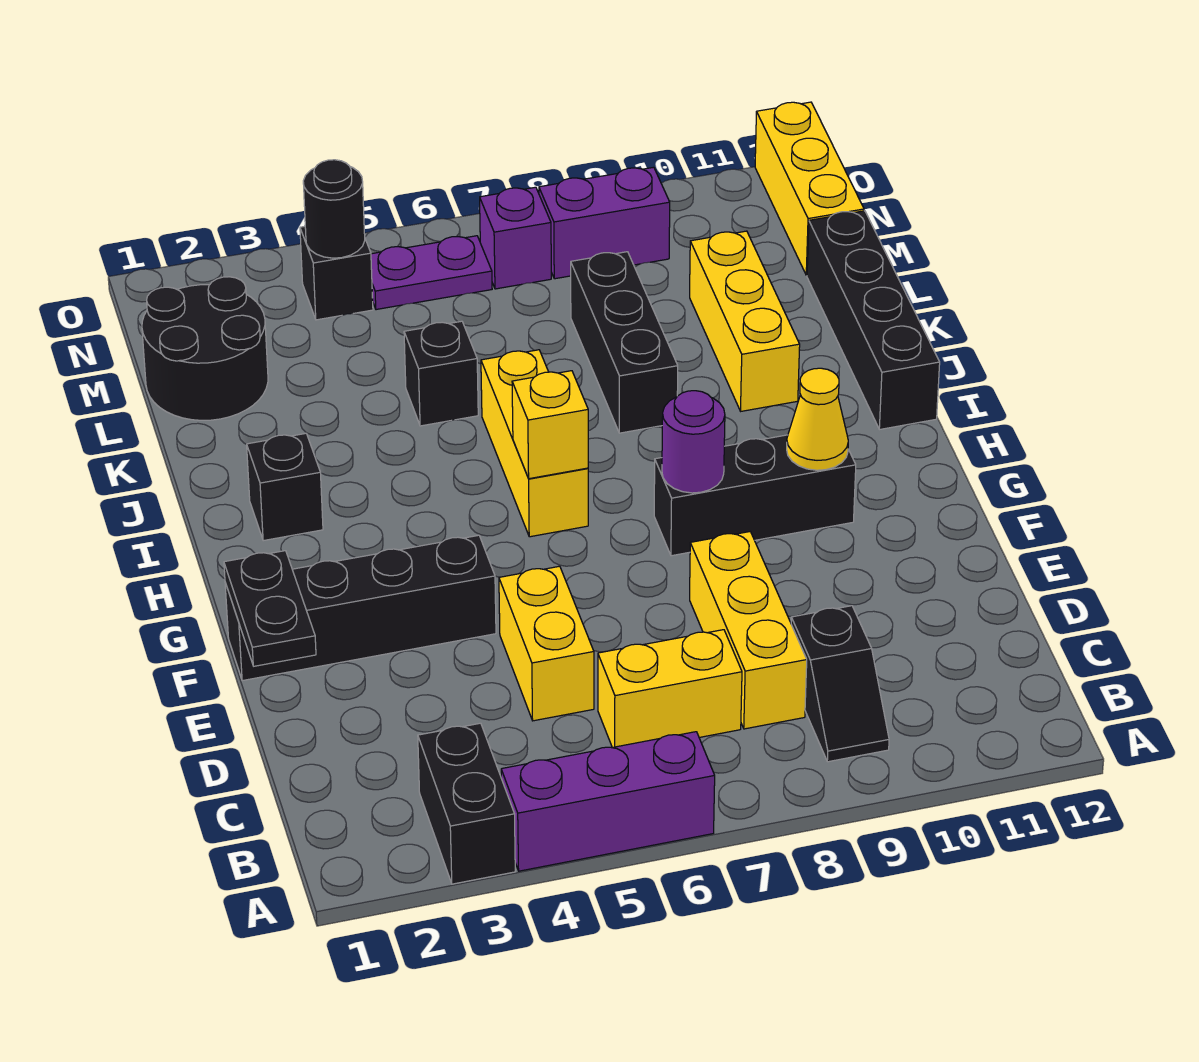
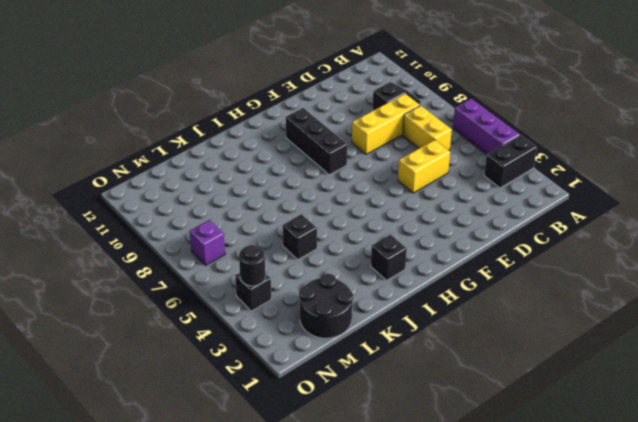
none -> black brick F1:F4 level 1
none -> yellow brick H6:J6 level 1
none -> black brick I12:L12 level 1

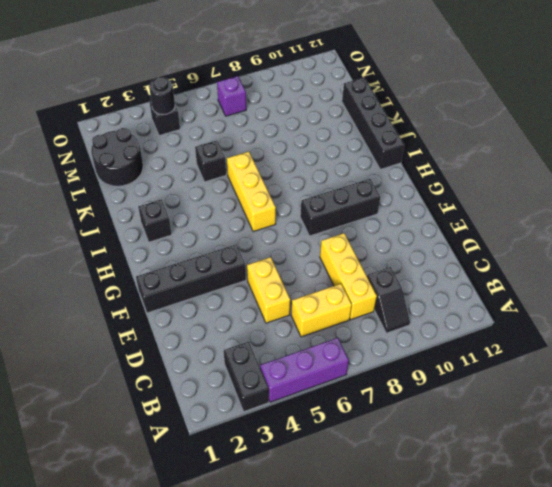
none -> black brick J8:L8 level 1
none -> yellow brick J10:L10 level 1
none -> yellow brick M12:O12 level 1

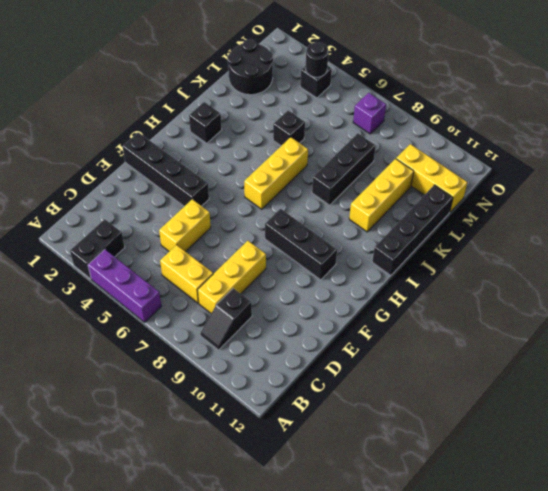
yellow brick M10:M12 level 1 -> yellow brick M12:O12 level 1
none -> purple plate N5:N6 level 1
none -> purple brick N8:N9 level 1
none -> black plate E1:F1 level 2

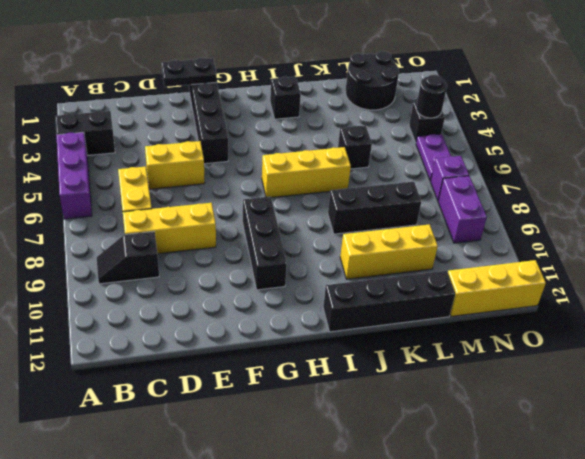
none -> purple round brick G8 level 2
none -> yellow cone G10 level 2
none -> yellow brick H6 level 2

